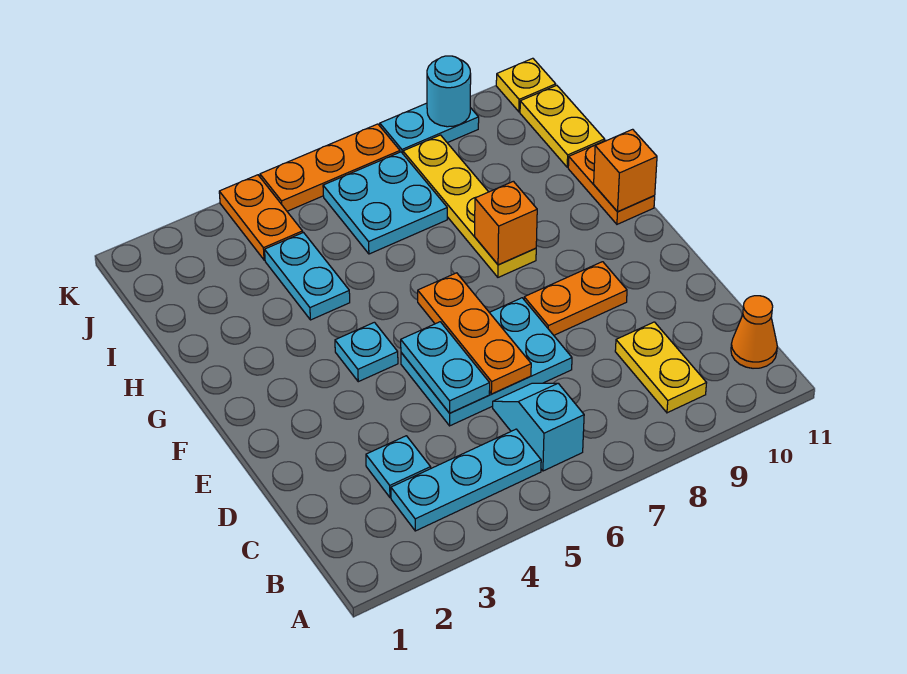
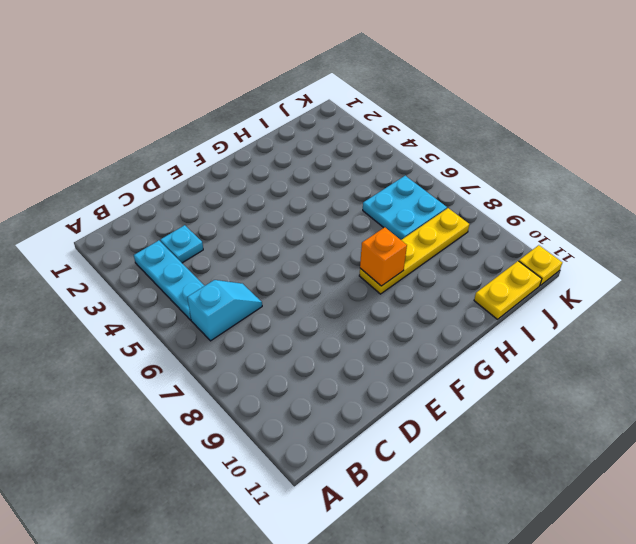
none -> yellow plate B9:C9 level 1
none -> orange cone B11 level 1
none -> cyan plate D5:E7 level 1

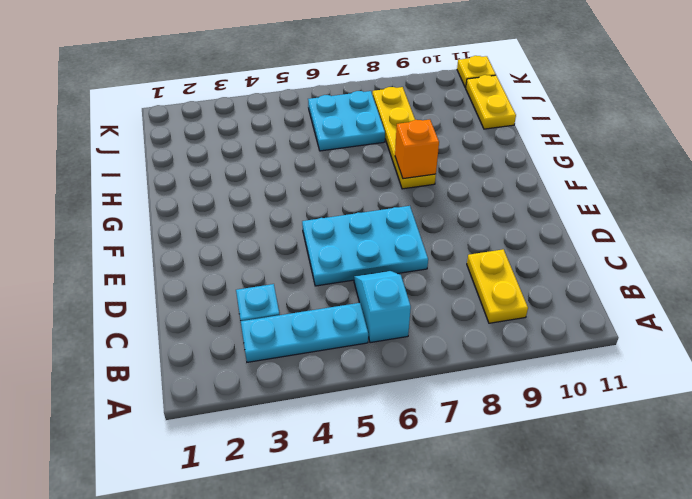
none -> orange cone B11 level 1
none -> orange plate E8:E9 level 1
none -> cyan plate F4 level 1

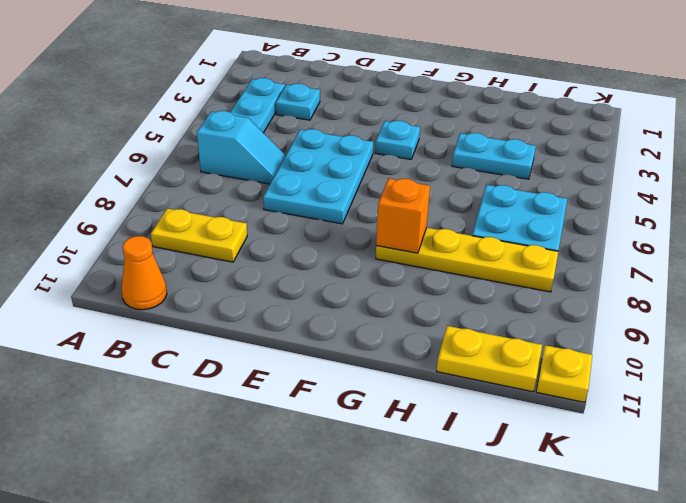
none -> orange plate E8:E9 level 1
none -> orange plate G11:H11 level 1
none -> orange plate J4:K4 level 1

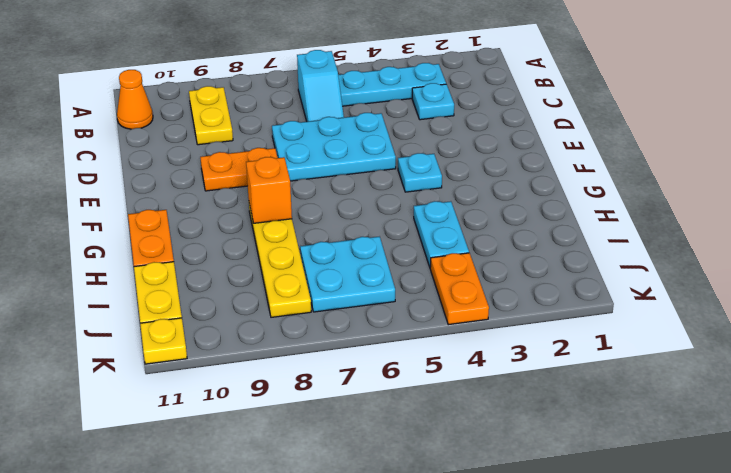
none -> orange plate K5:K7 level 1
none -> cyan plate K8:K9 level 1
none -> cyan plate D5:E5 level 2

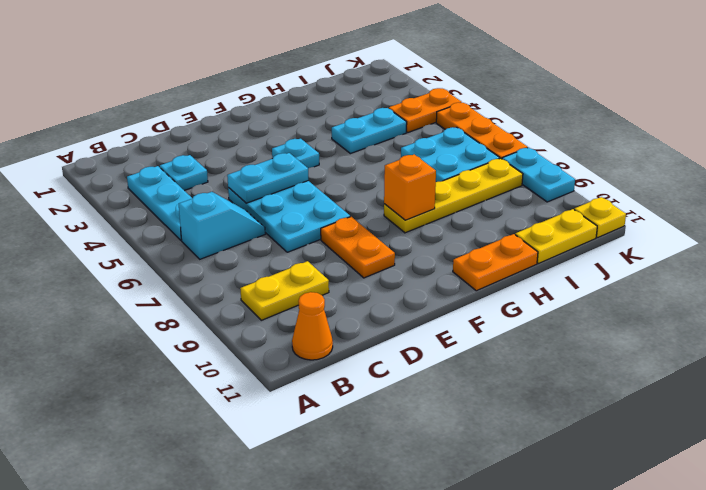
none -> orange plate D6:F6 level 2
none -> orange brick G11 level 2
none -> cyan round brick K9 level 2

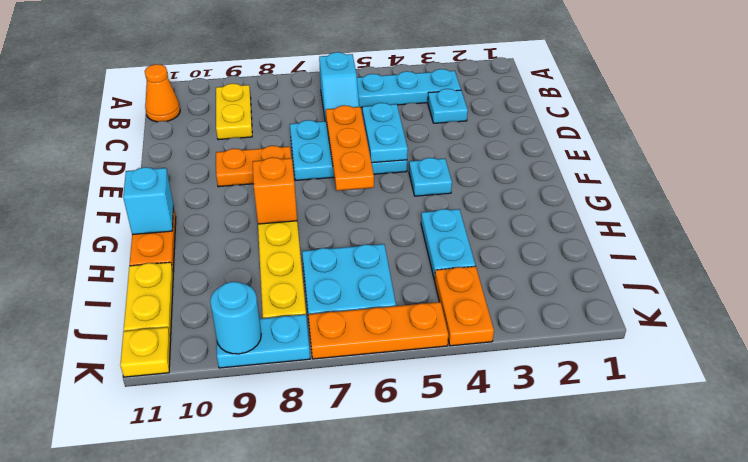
cyan brick G11 level 2 -> orange brick G11 level 2

